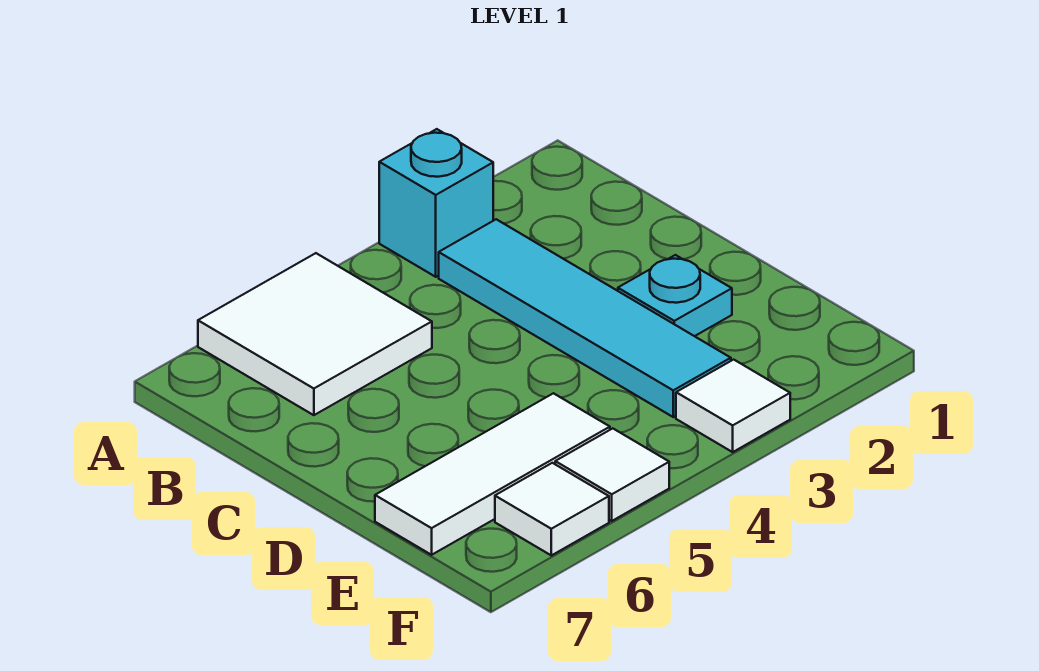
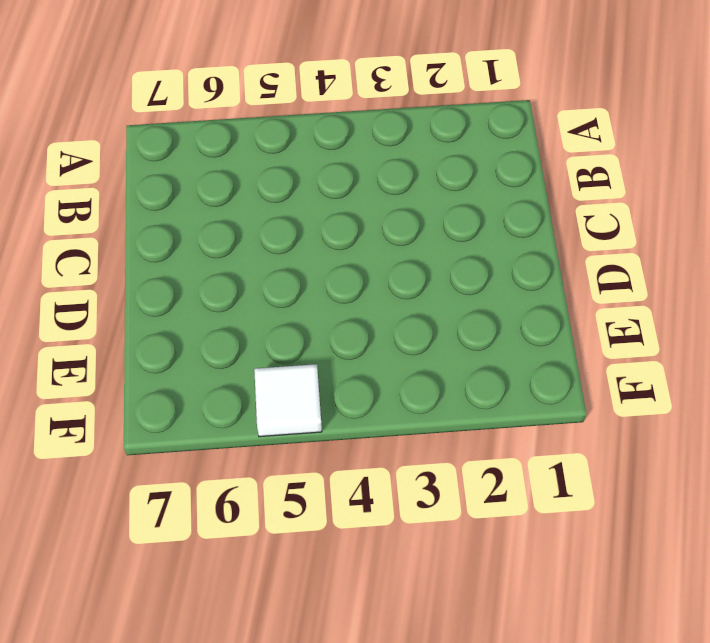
none -> cyan brick A3 level 1
none -> white tile A5:B6 level 1

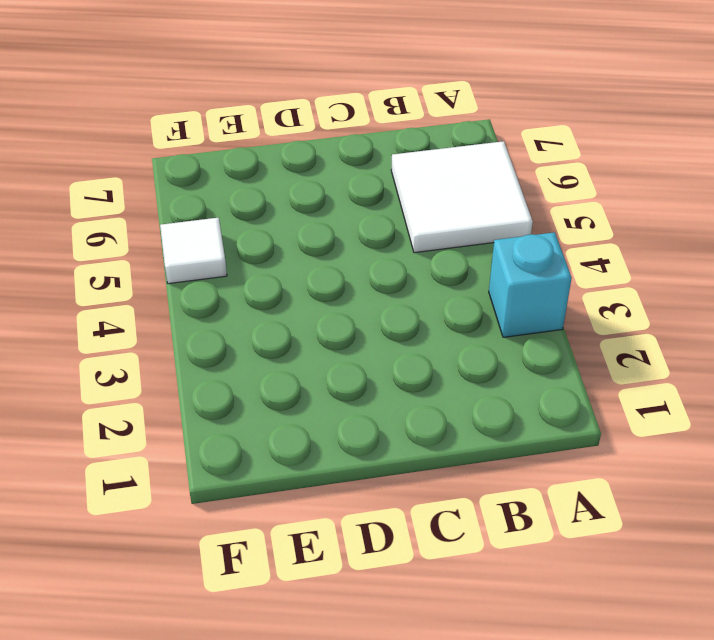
none -> cyan tile B3:E3 level 1
none -> cyan plate D2 level 1

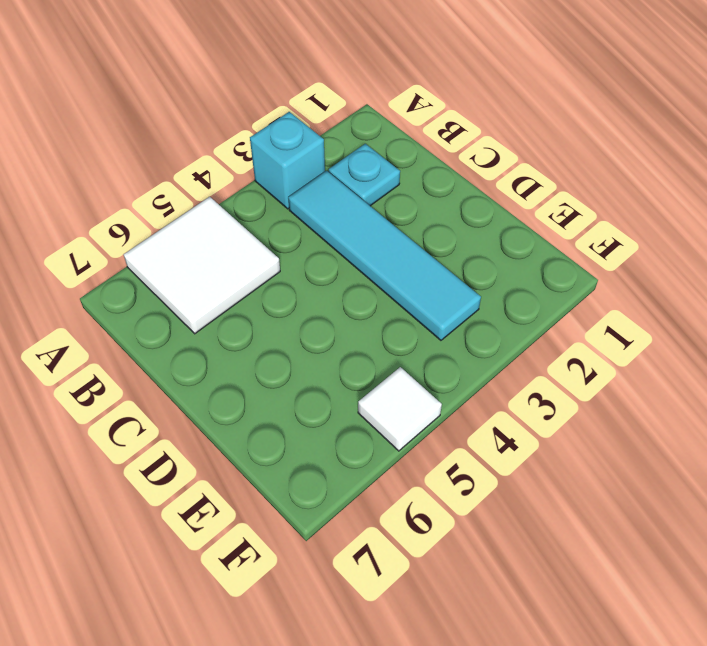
cyan plate B2 level 1 -> cyan plate D2 level 1
none -> white tile E5:E7 level 1
none -> white tile F3 level 1

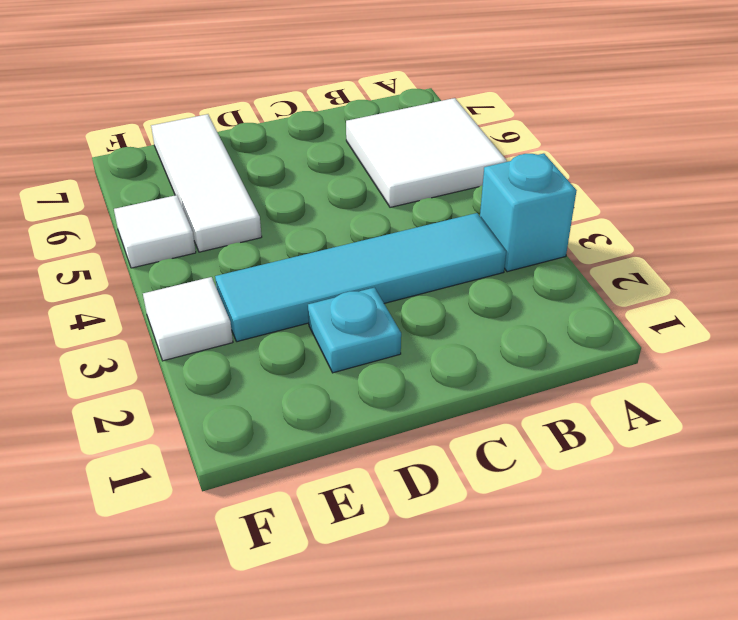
none -> white tile F6 level 1

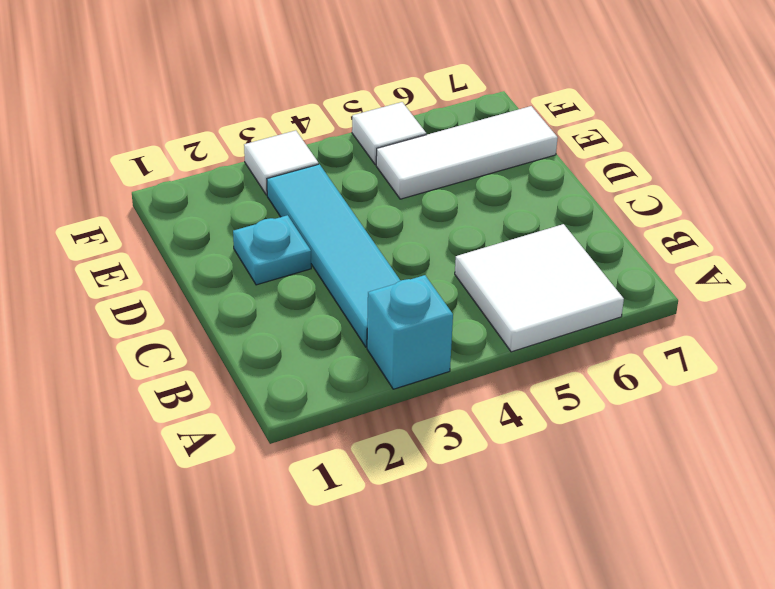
none -> white tile F6 level 1

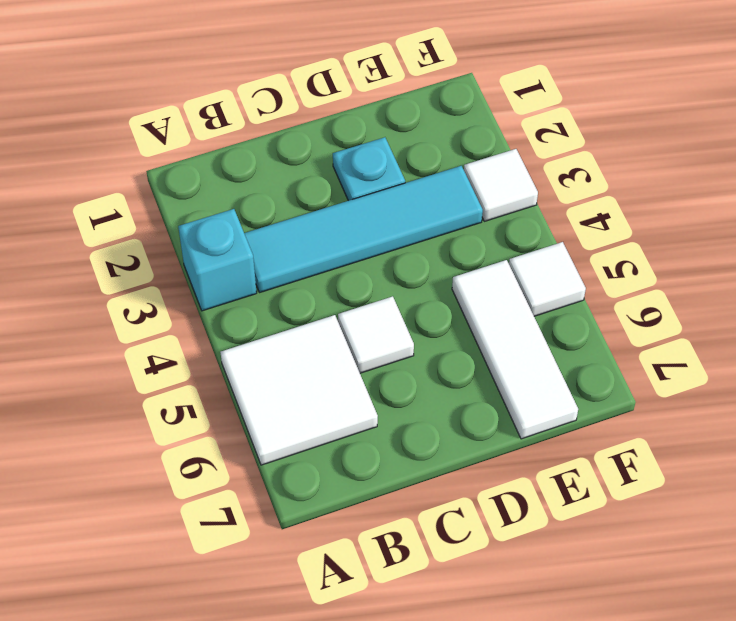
white tile C5 level 1 -> white tile F6 level 1

